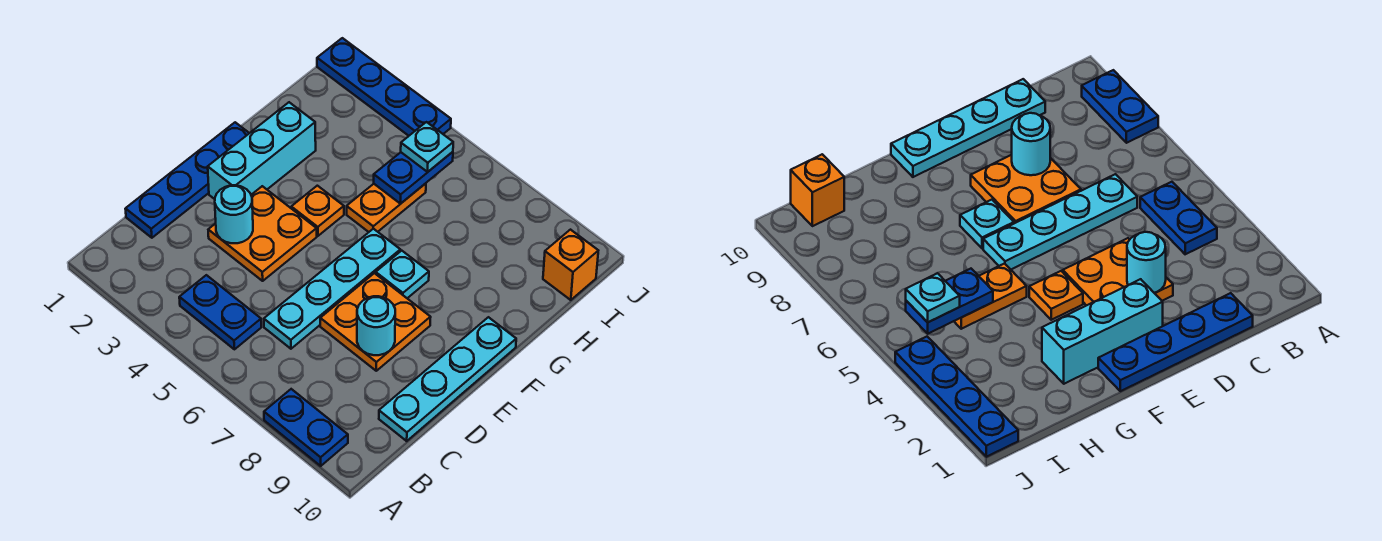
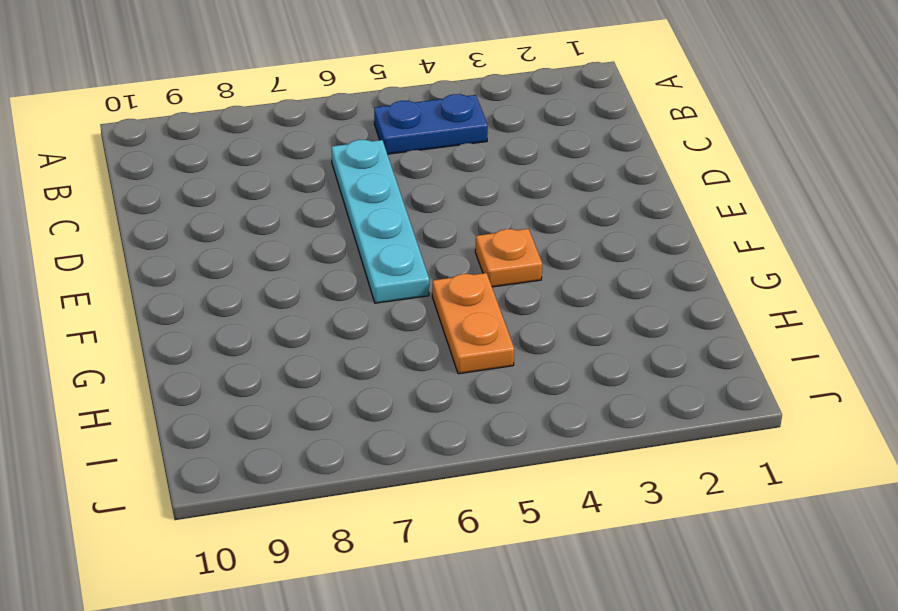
none -> blue plate A8:A9 level 1
none -> blue plate C1:F1 level 1
none -> cyan plate C10:F10 level 1

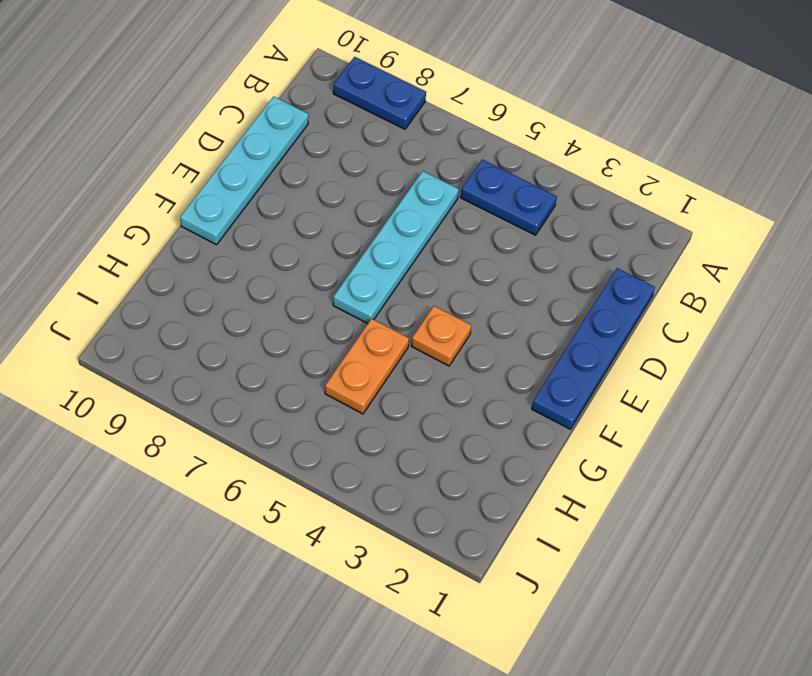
none -> orange plate D3:E4 level 1
none -> orange plate D7:E8 level 1
none -> cyan brick E2:G2 level 1

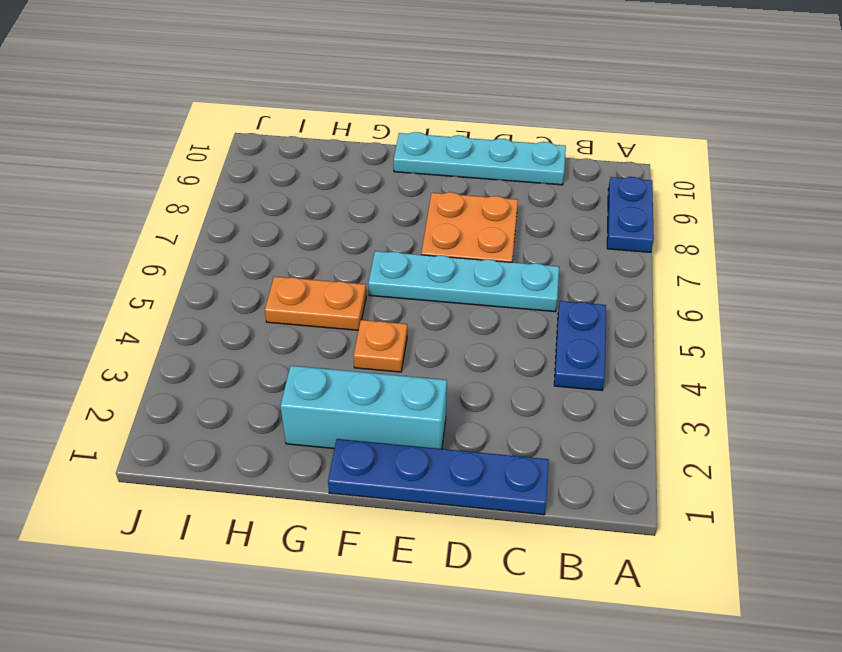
none -> orange plate D3:E4 level 1
none -> cyan plate F7 level 1
none -> orange brick I10 level 1

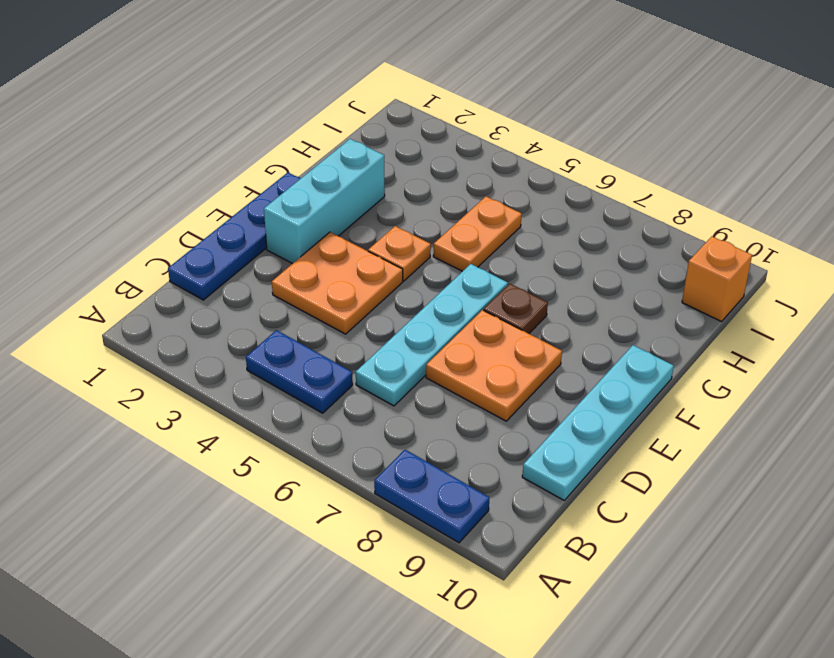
brown plate F7 level 1 -> cyan plate F7 level 1
none -> blue plate J1:J4 level 1
none -> cyan round brick D3 level 2
none -> cyan round brick D8 level 2

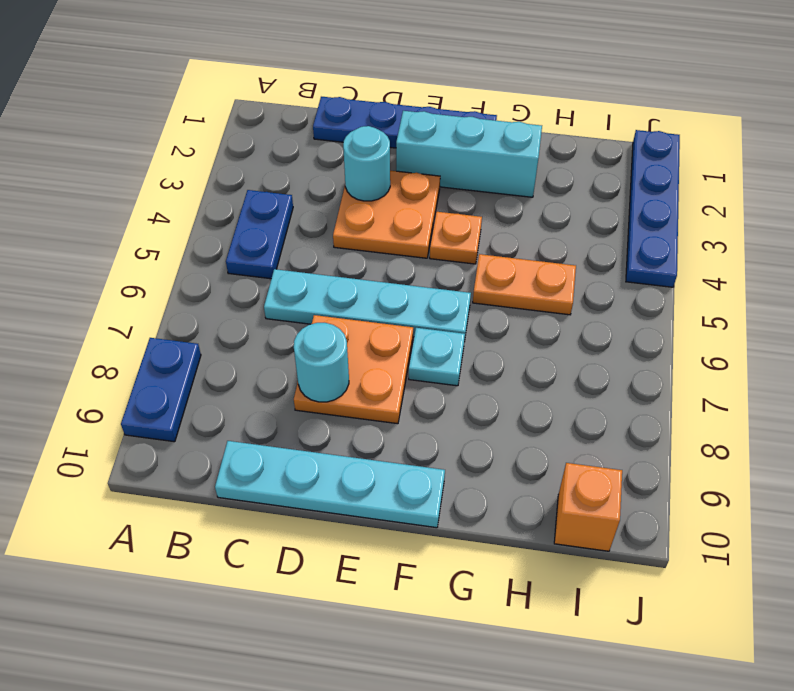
none -> blue plate H5:I5 level 2
none -> cyan plate I5 level 3

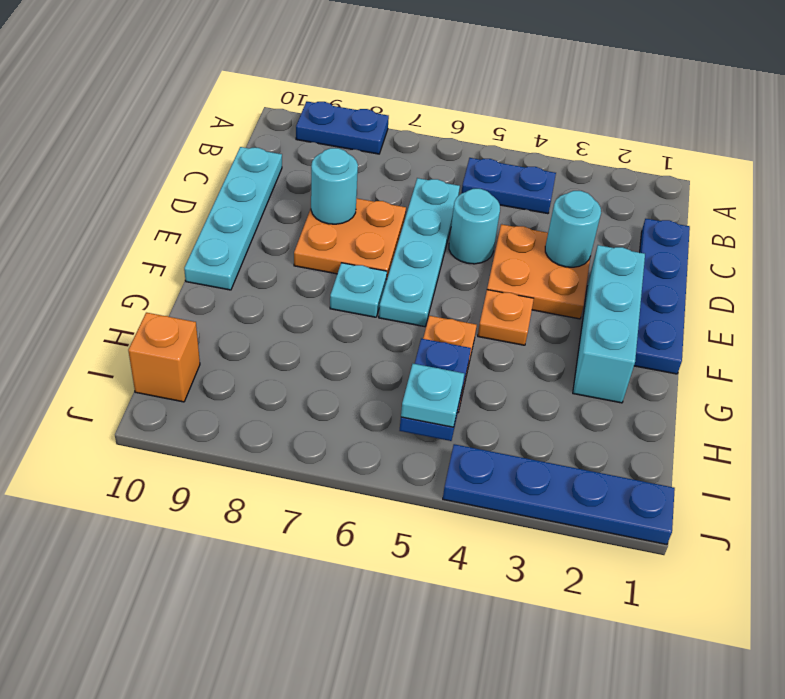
cyan round brick D5 level 1 -> none

